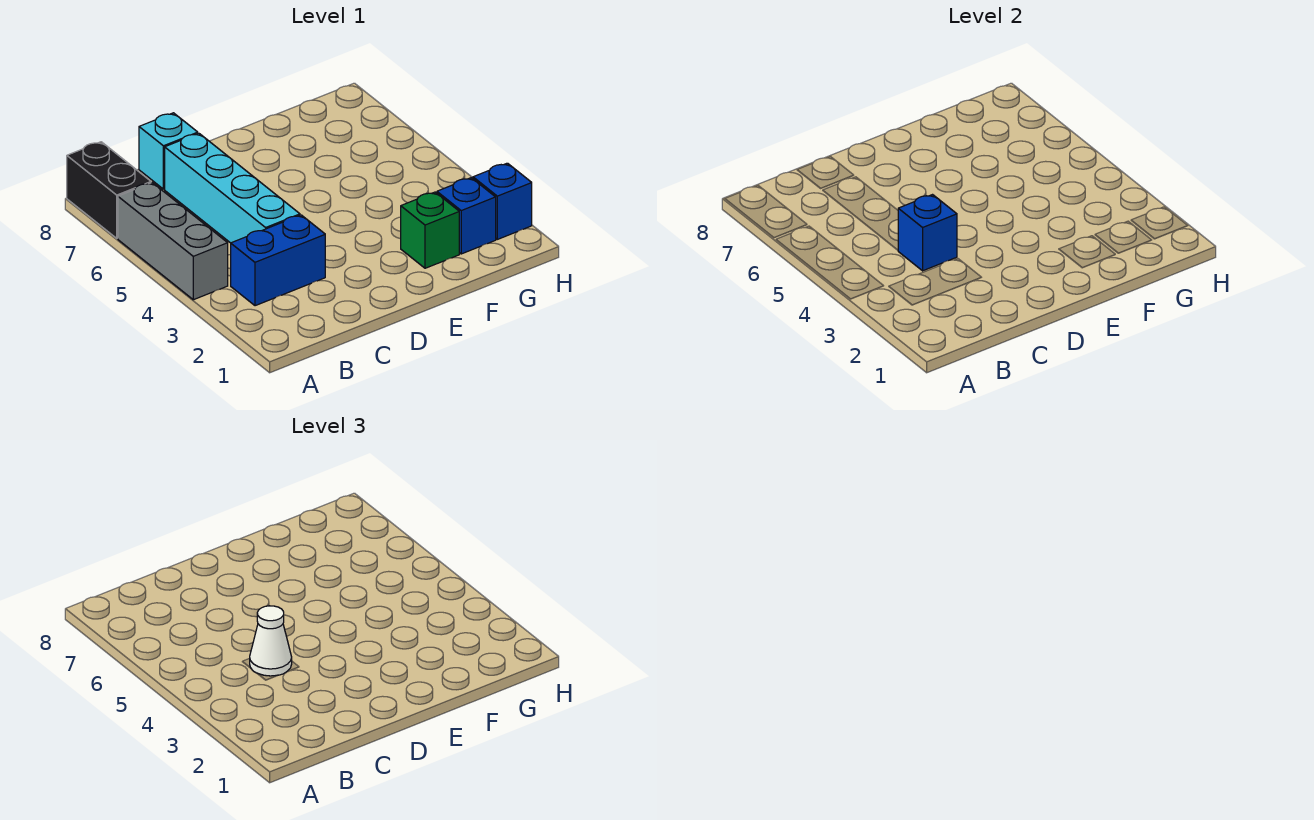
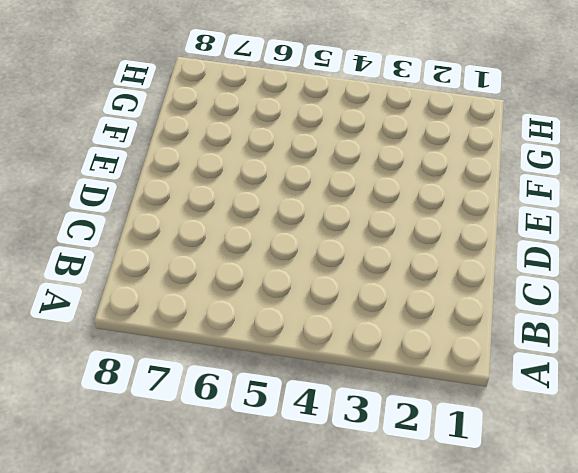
none -> grey brick A4:A6 level 1
none -> black brick A7:A8 level 1

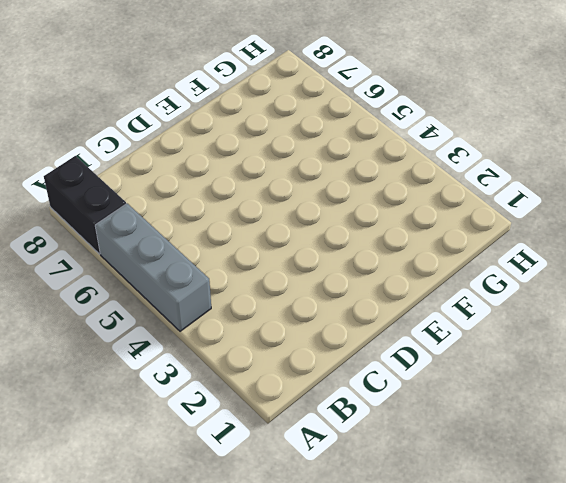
none -> blue brick B3:C3 level 1
none -> cyan brick C4:C7 level 1

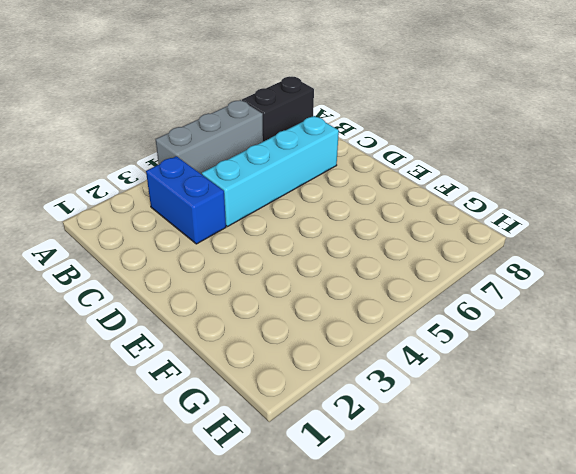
none -> cyan brick C8 level 1
none -> green brick F2 level 1

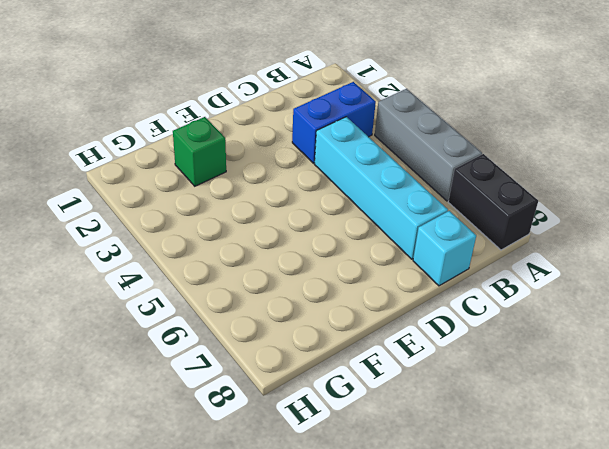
none -> blue brick G2 level 1
none -> blue brick H2 level 1

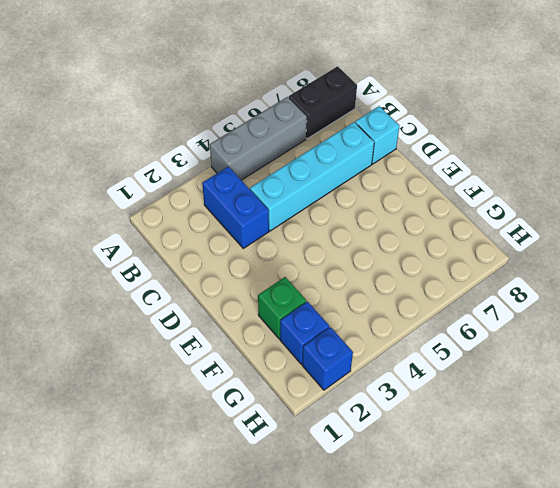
none -> blue brick C4 level 2
none -> white cone C4 level 3

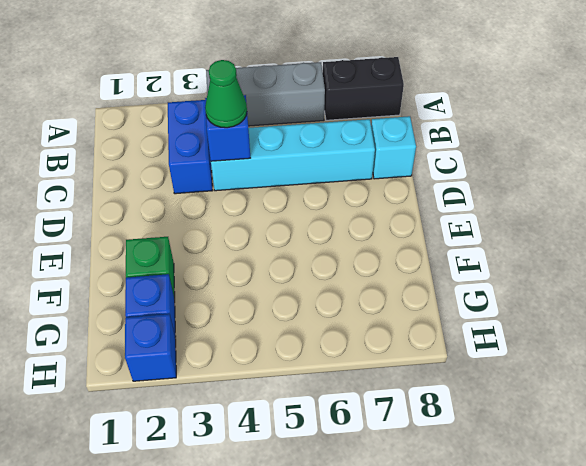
green cone C4 level 3 -> white cone C4 level 3

